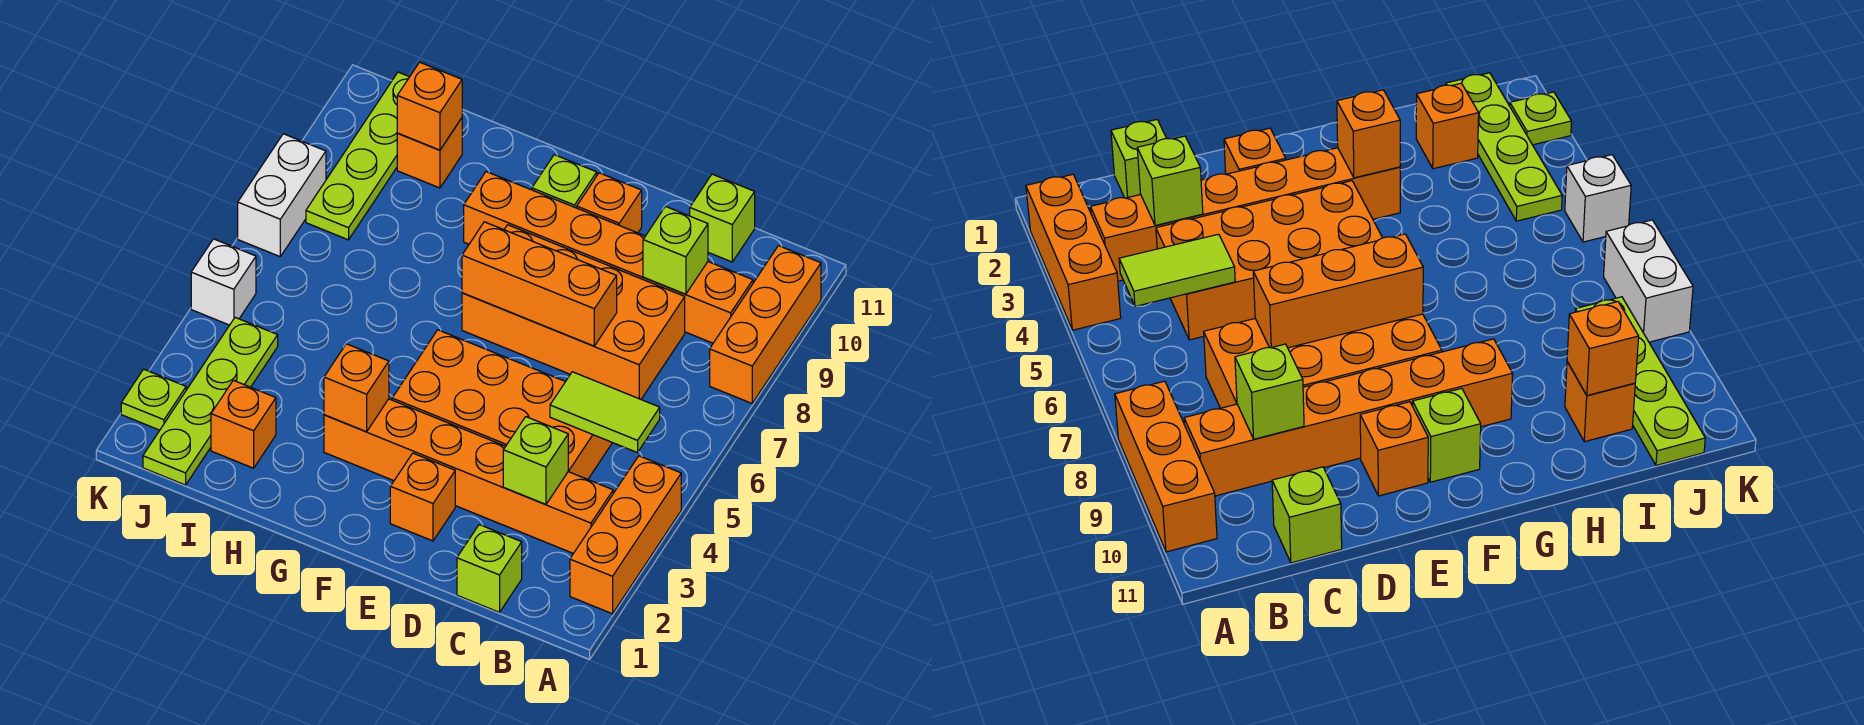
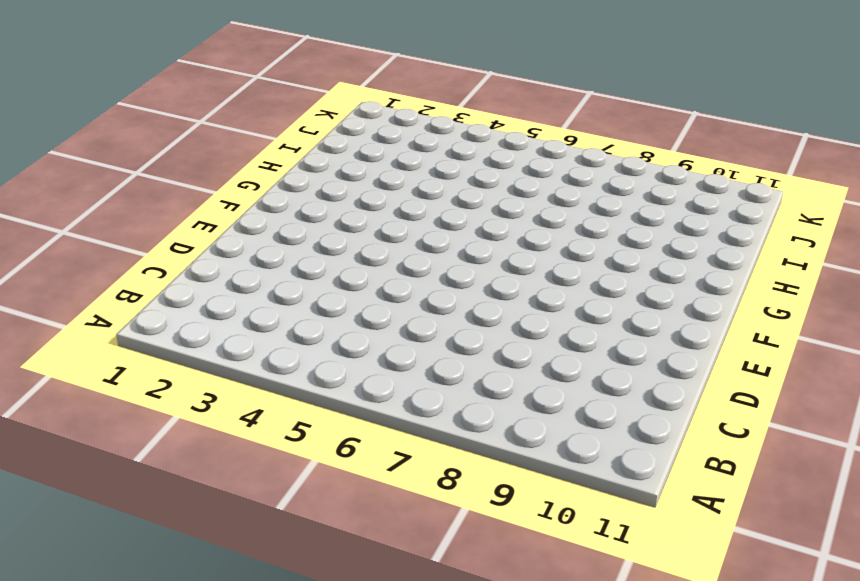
none -> orange brick A2:A4 level 1
none -> orange brick A8:A10 level 1
none -> orange brick B3:G3 level 1

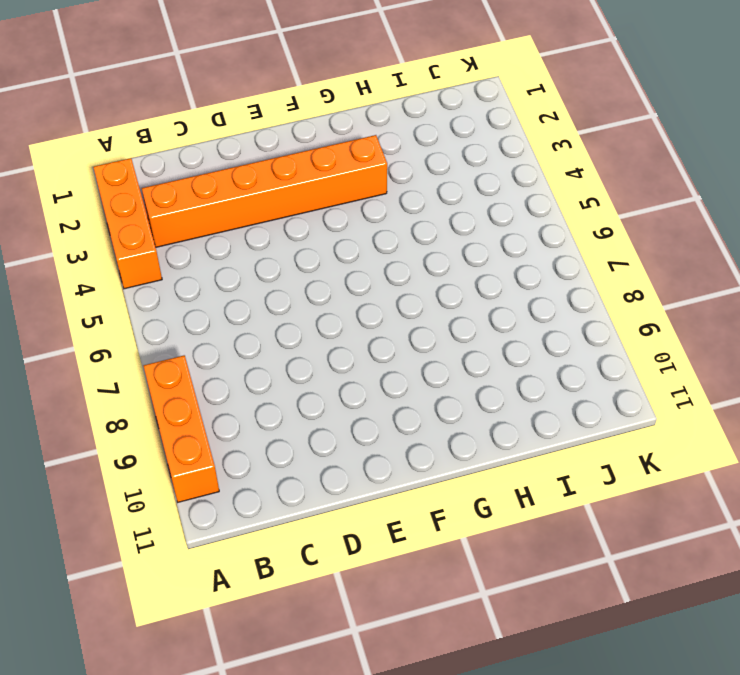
none -> orange brick B9:G9 level 1
none -> lime brick C1 level 1
none -> orange brick C4:F5 level 1

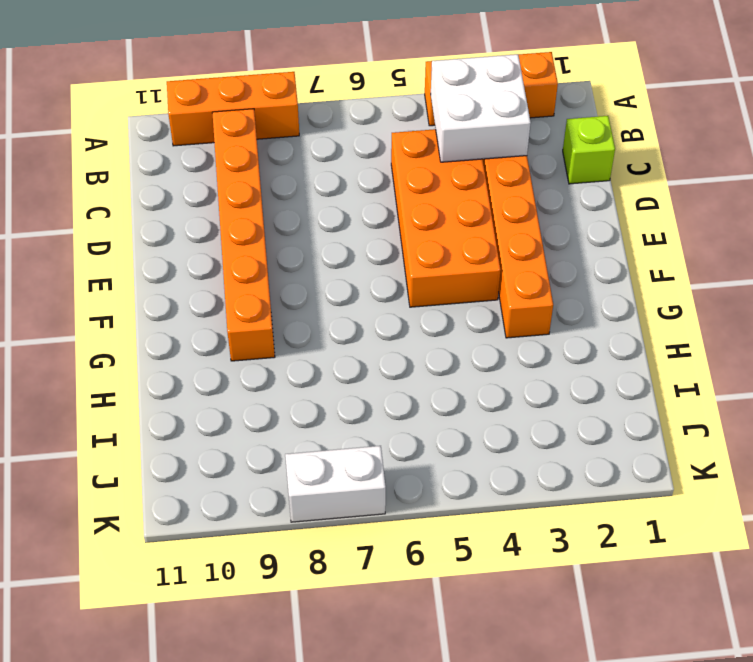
white brick B3:C4 level 2 -> lime brick C3 level 2
none -> orange brick C7:F8 level 1
none -> lime brick C11 level 1
none -> orange brick E2 level 1

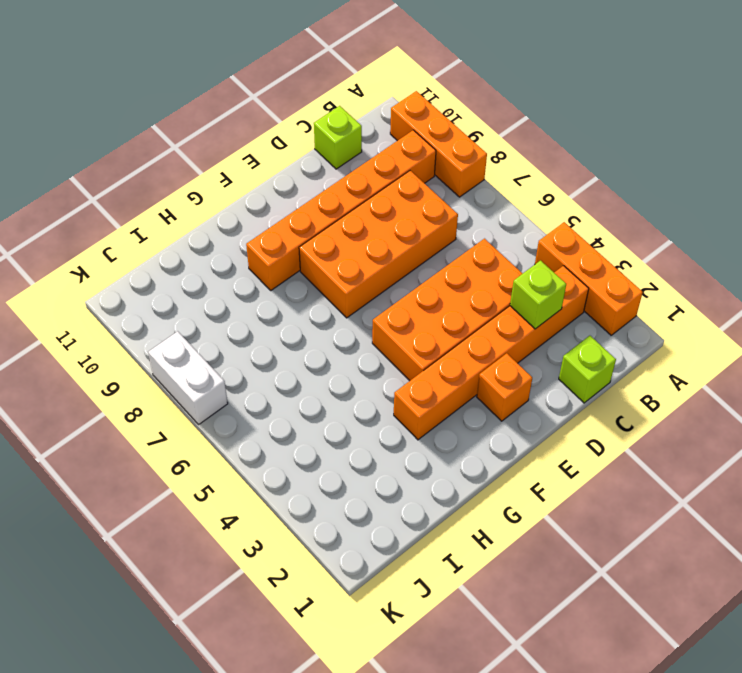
none -> orange brick E10 level 1
none -> lime brick F10 level 1
none -> orange brick I2 level 1

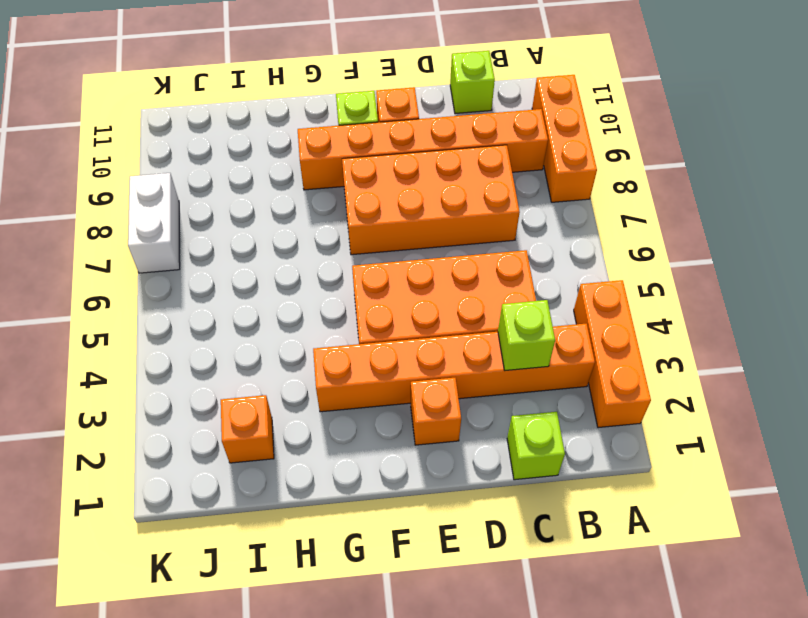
none -> orange brick I10 level 1
none -> lime plate J1:J4 level 1
none -> lime plate J8:J11 level 1

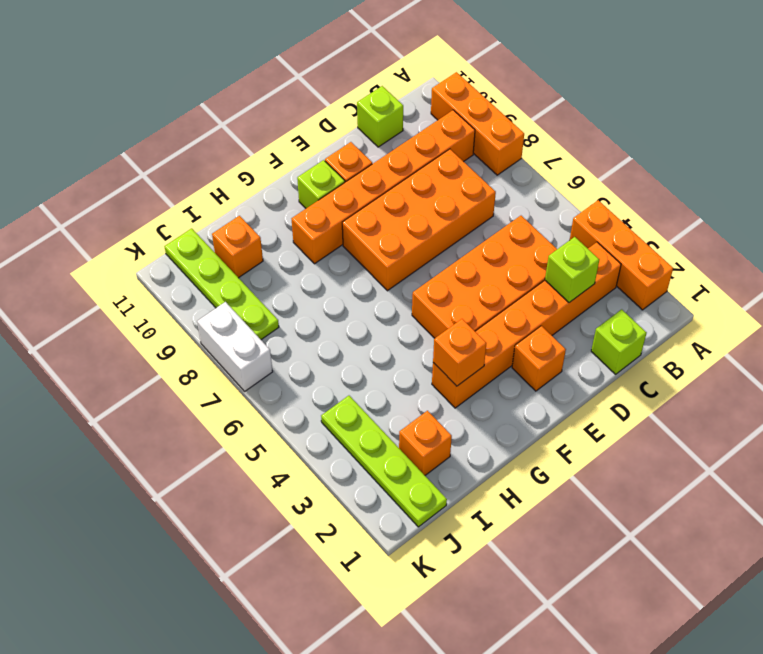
none -> lime plate K2 level 1
none -> white brick K5 level 1
none -> lime tile B5:C5 level 2

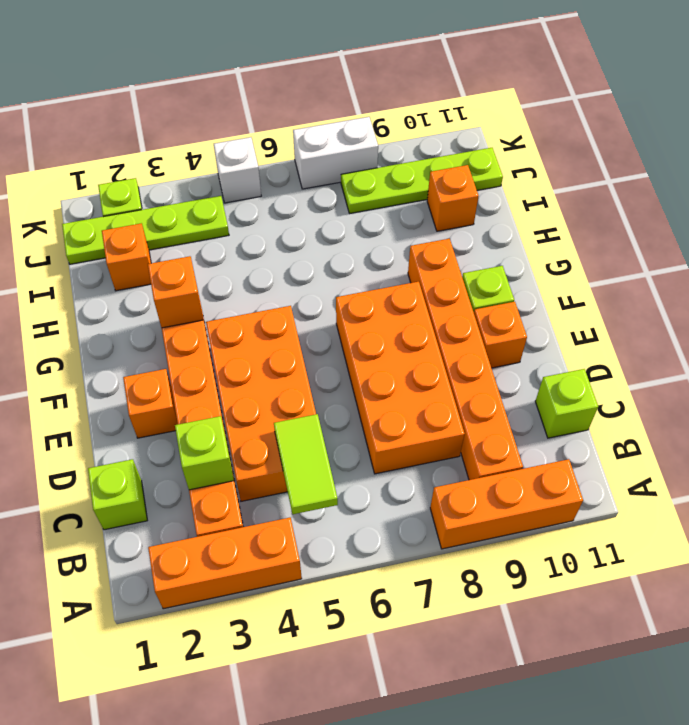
none -> lime brick C9 level 2
none -> orange brick D7:F7 level 2
none -> orange brick I10 level 2

